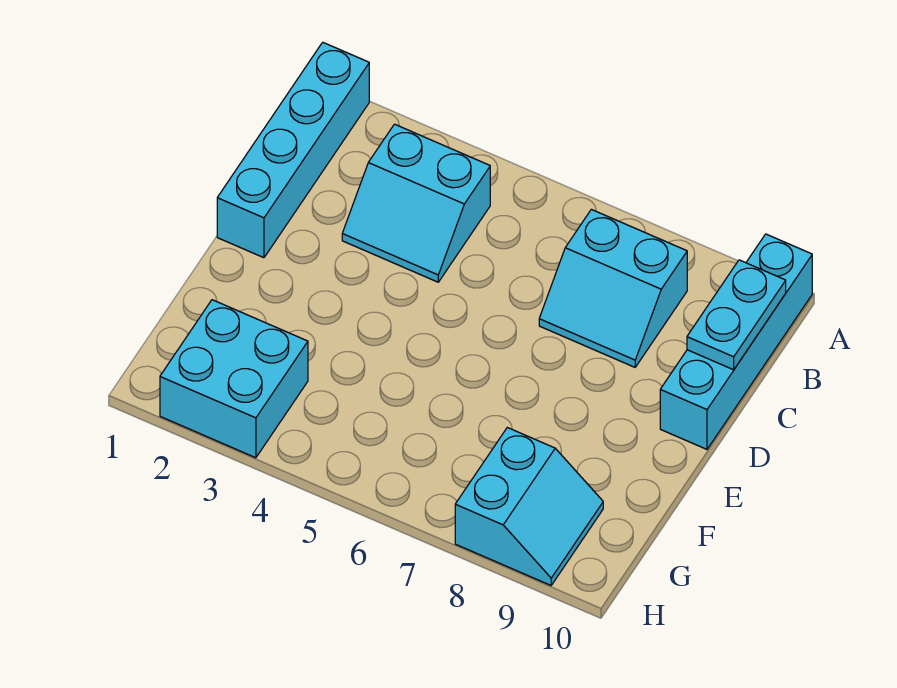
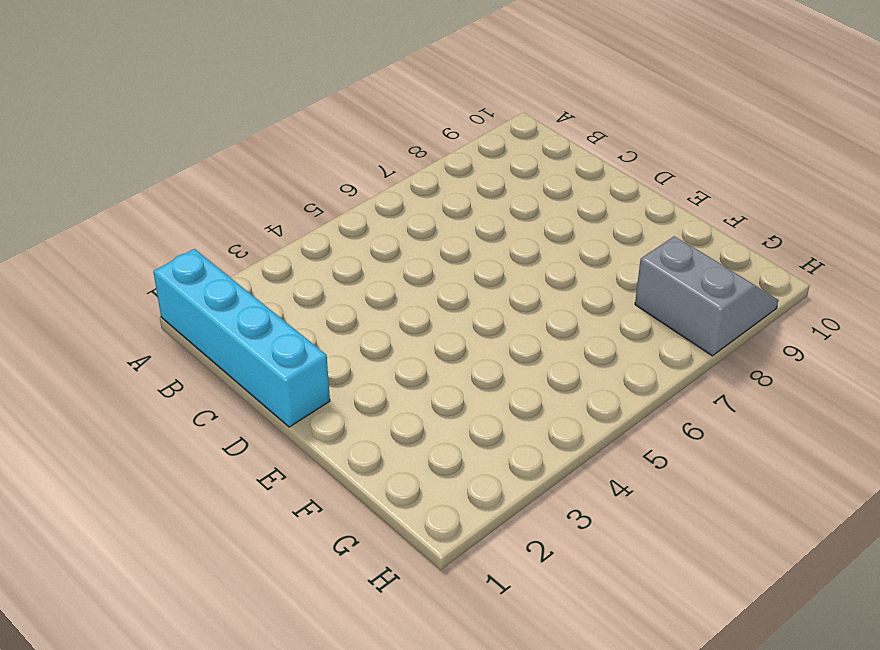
grey slope G8:H9 level 1 top 8 -> cyan slope G8:H9 level 1 top 8
none -> cyan brick A10:D10 level 1
none -> cyan slope B3:C4 level 1 top B

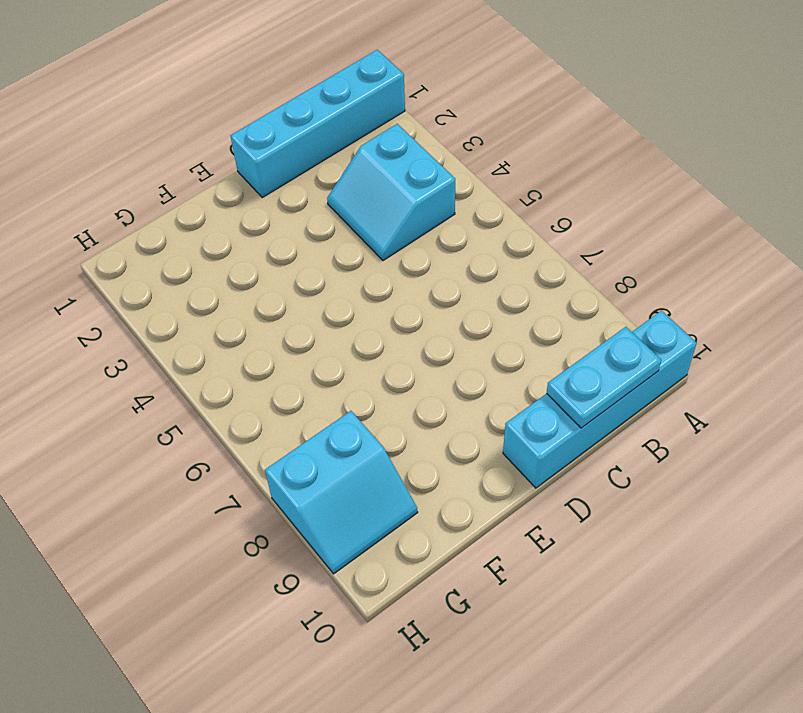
none -> cyan slope B7:C8 level 1 top B
none -> cyan brick G2:H3 level 1

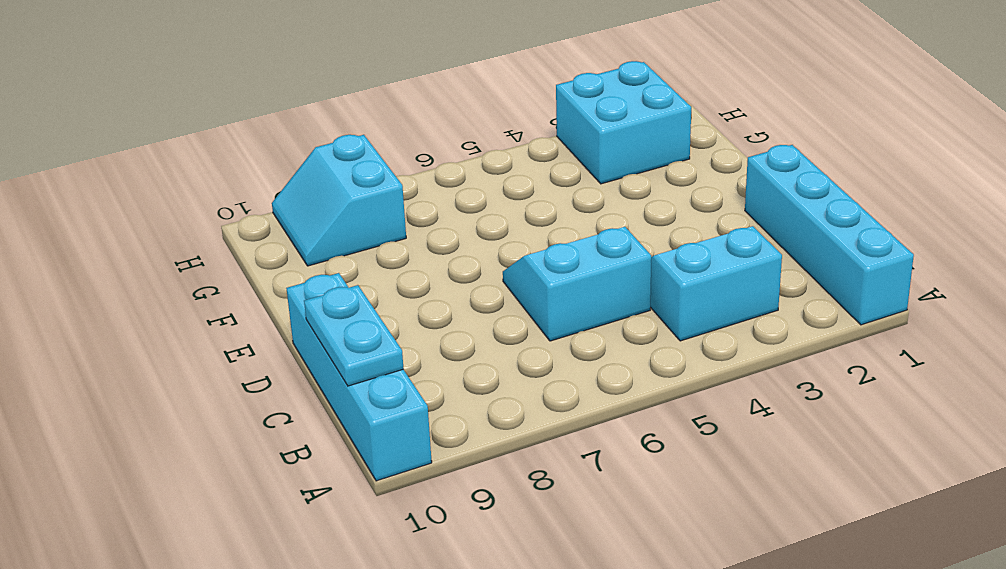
cyan slope C5:D6 level 1 top C -> cyan slope B7:C8 level 1 top B

